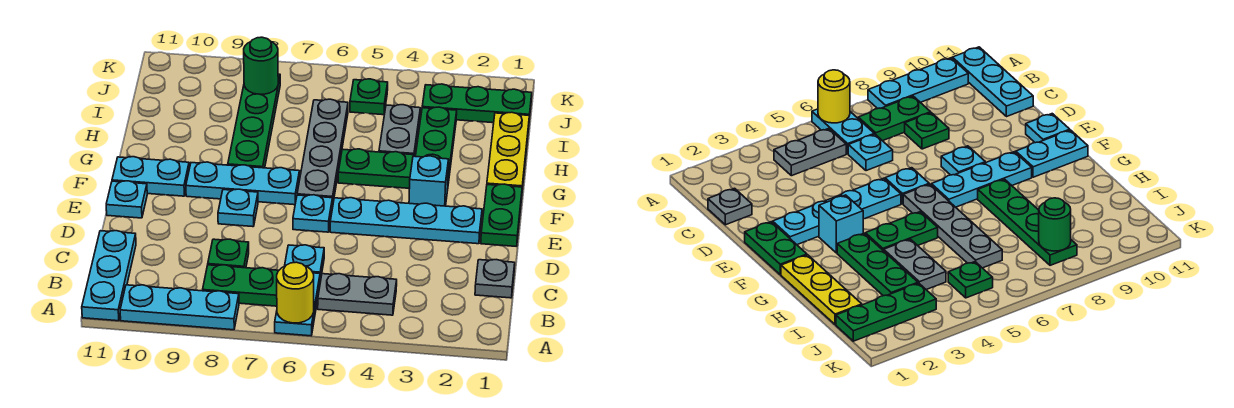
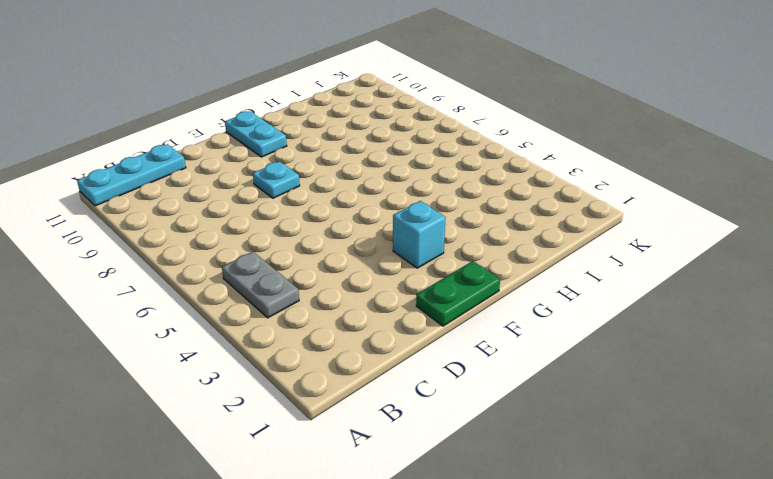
none -> cyan plate A6:B6 level 1
none -> cyan plate A8:A10 level 1
none -> green plate B7:B8 level 1

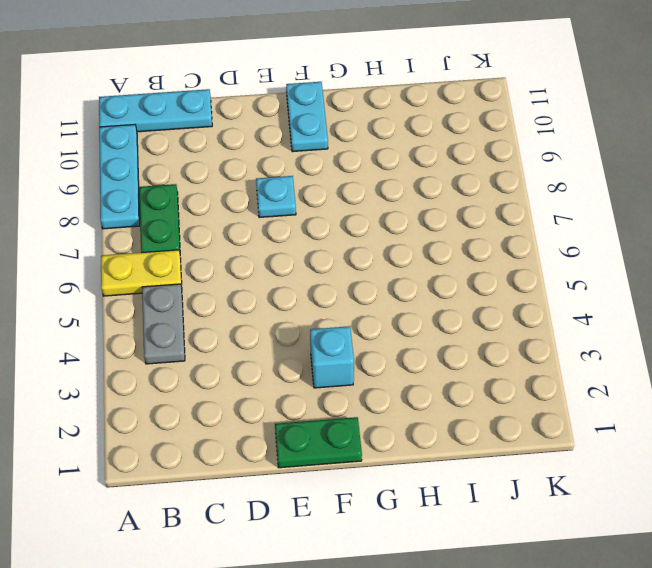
yellow plate A6:B6 level 1 -> cyan plate A6:B6 level 1
none -> grey plate C1 level 1
none -> cyan plate C6 level 1
none -> green plate C8 level 1

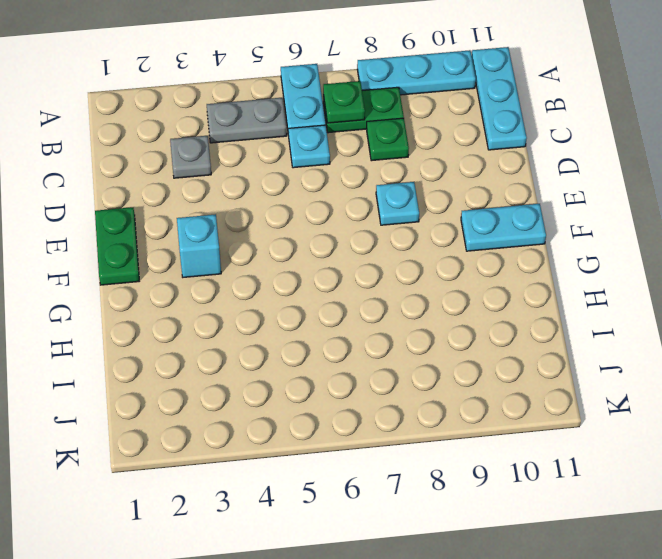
green plate B7 level 2 -> green plate J5 level 1
grey plate C3 level 1 -> grey plate C1 level 1
none -> cyan plate E2:E5 level 1
none -> cyan plate E6 level 1
none -> cyan plate E11 level 1

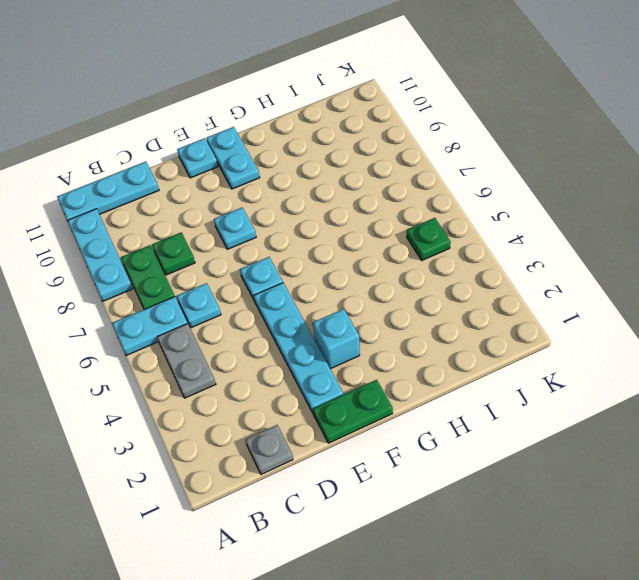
none -> grey plate F6:I6 level 1
none -> cyan plate F7:F9 level 1
none -> yellow plate G1:I1 level 1

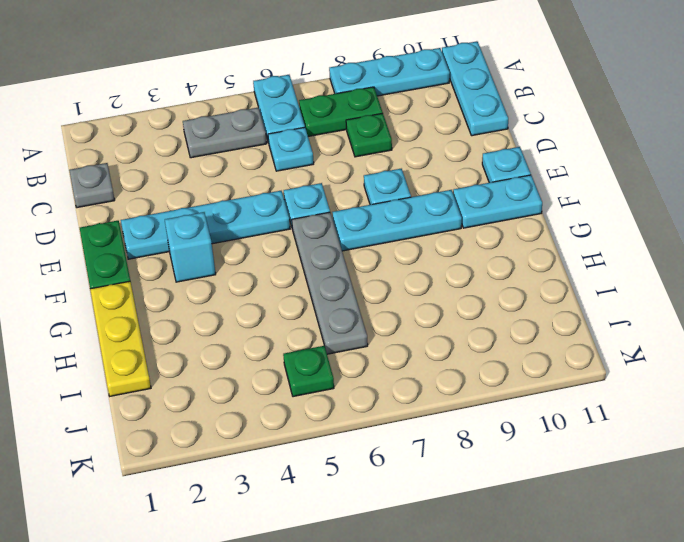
none -> green plate G3:I3 level 1
none -> green plate G4:G5 level 1
none -> green plate G8:J8 level 1

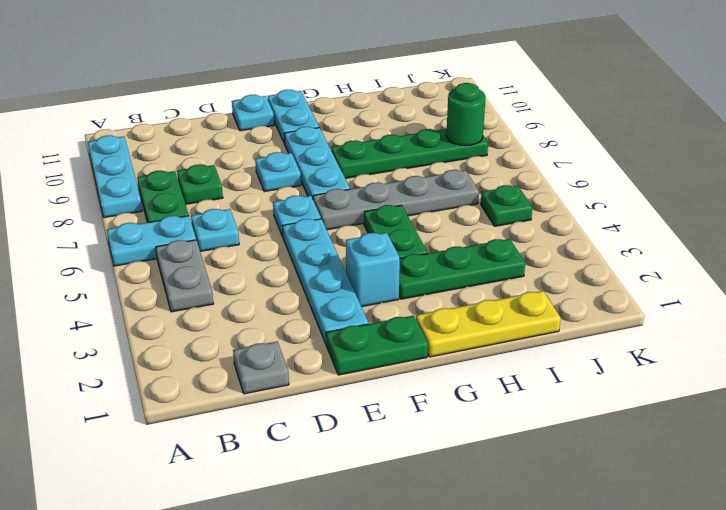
none -> cyan plate A11:C11 level 1
none -> grey plate H4:I4 level 1
none -> green plate J1:J3 level 1

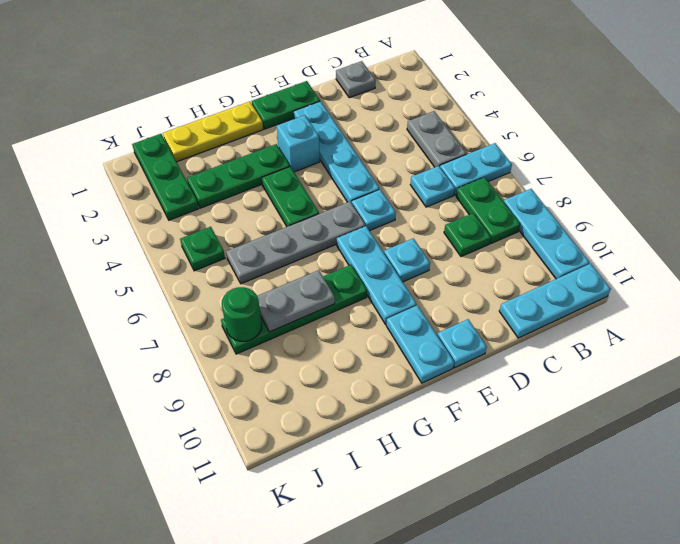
grey plate H8:I8 level 2 -> grey plate H4:I4 level 1
none -> yellow round brick A6 level 2

